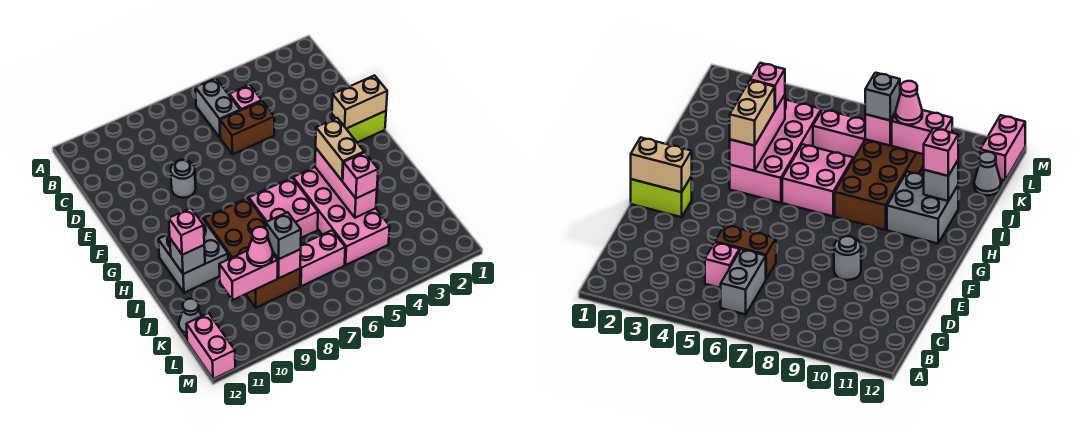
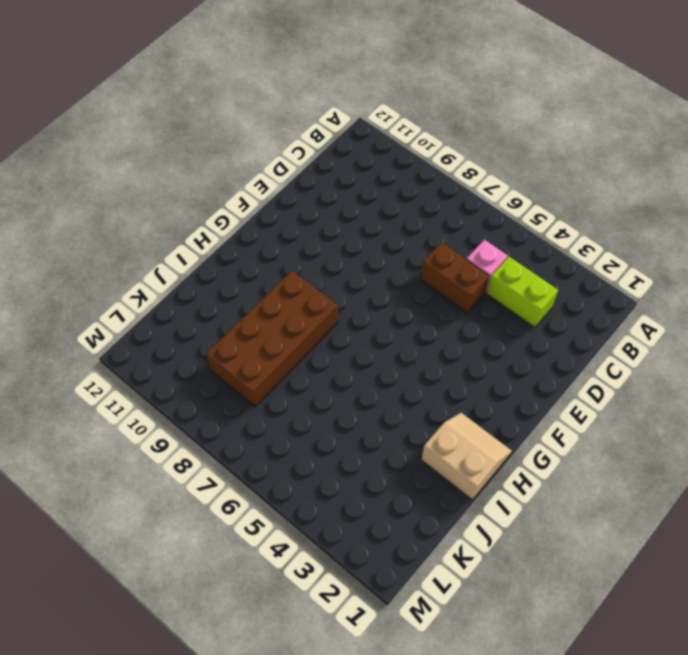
lime brick C3:C4 level 1 -> lime brick F1:F2 level 1
tan slope H1:I2 level 1 top I -> none
none -> grey brick B6:C6 level 1
none -> grey round brick E9 level 1
none -> pink brick H4:K5 level 1

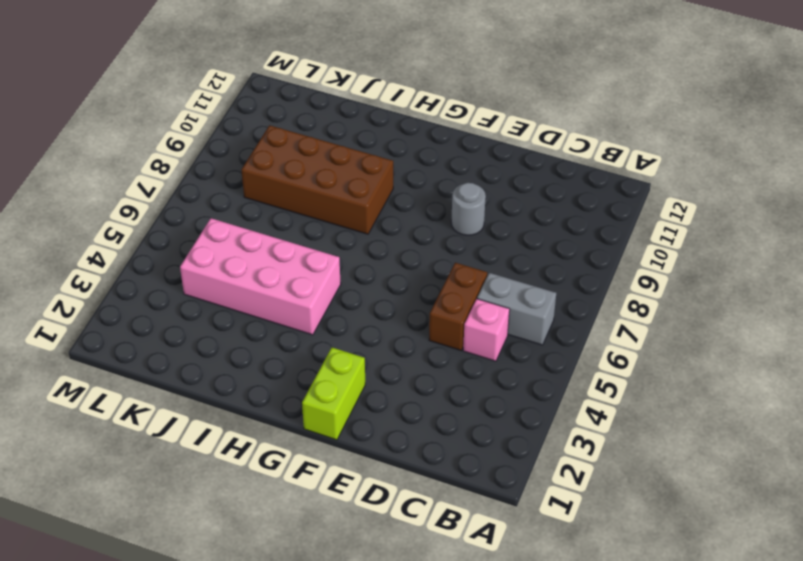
none -> pink brick H6:I7 level 1
none -> grey brick H10:I11 level 1
none -> pink brick K6:K7 level 1

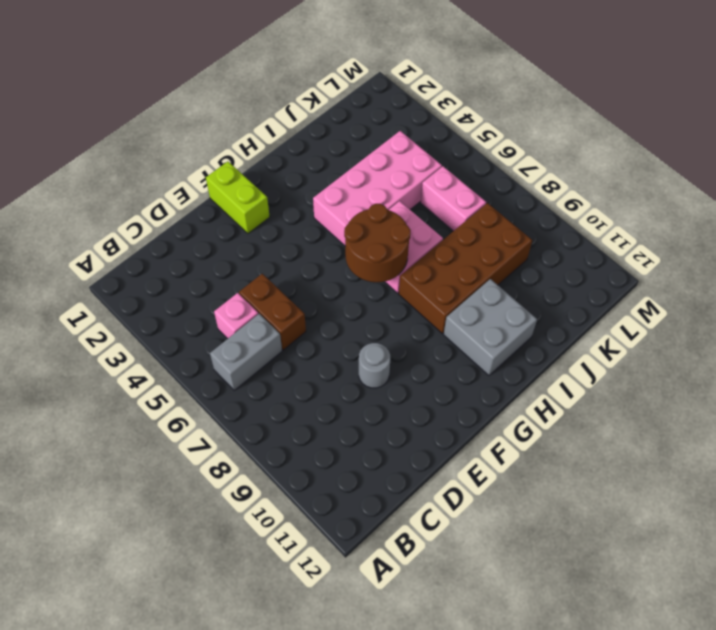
brown round brick G6:H7 level 2 -> none
none -> grey cone K12 level 1
none -> pink brick L12:M12 level 1
none -> tan brick F1:F2 level 2

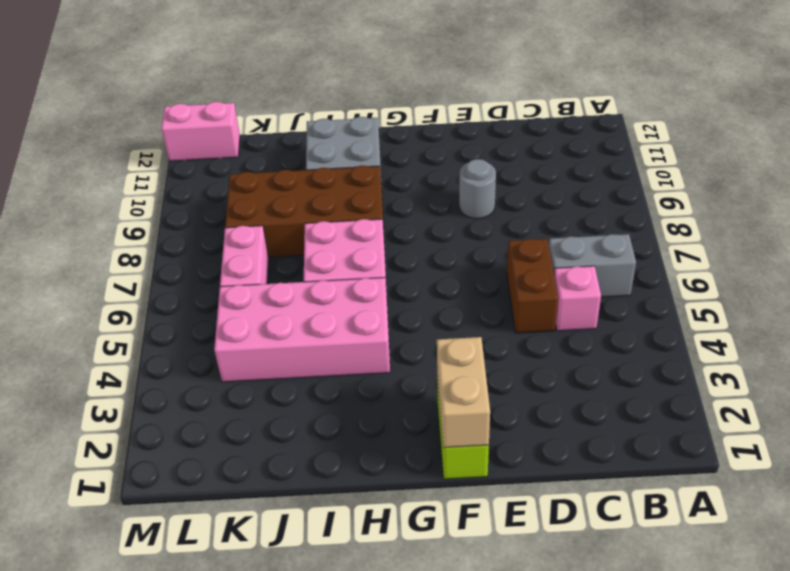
none -> grey cone K12 level 1
none -> pink brick H4:J4 level 2
none -> grey brick I11 level 2

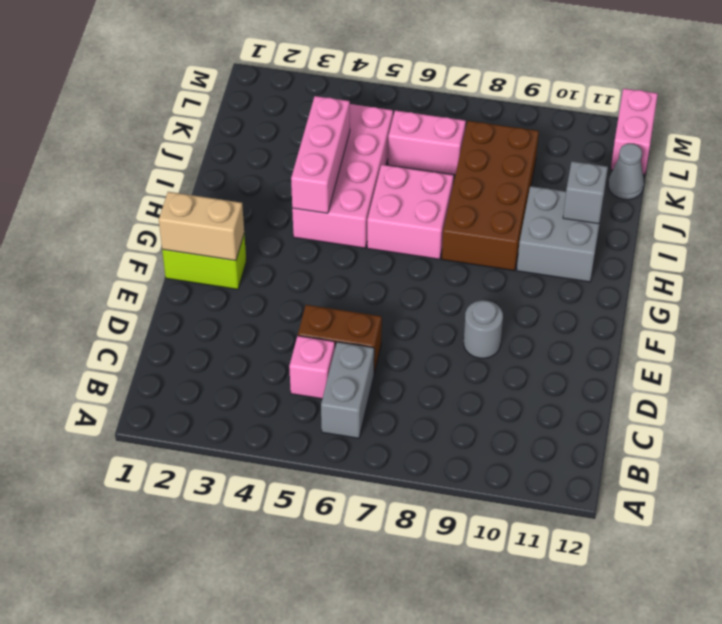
none -> pink brick K8 level 2
none -> pink brick K9:K10 level 2
none -> tan brick H4:I4 level 3

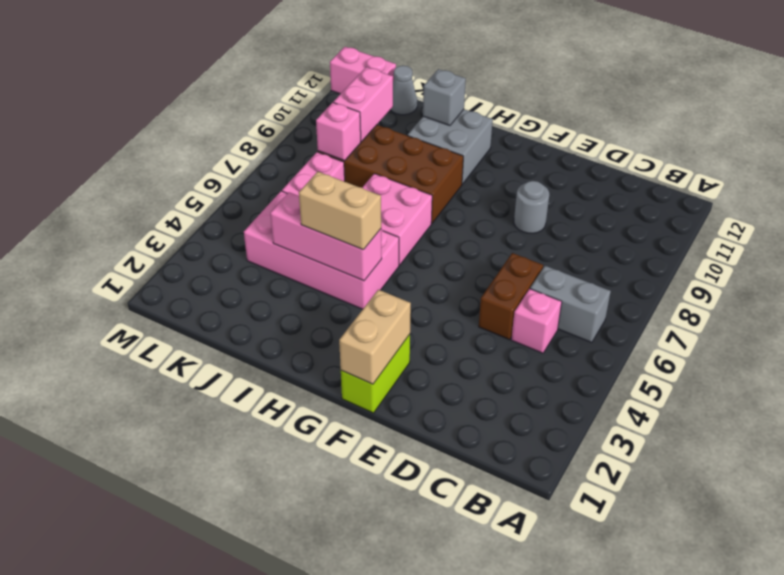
none -> pink brick I11 level 3
none -> pink brick J4 level 3
none -> grey brick K8 level 3

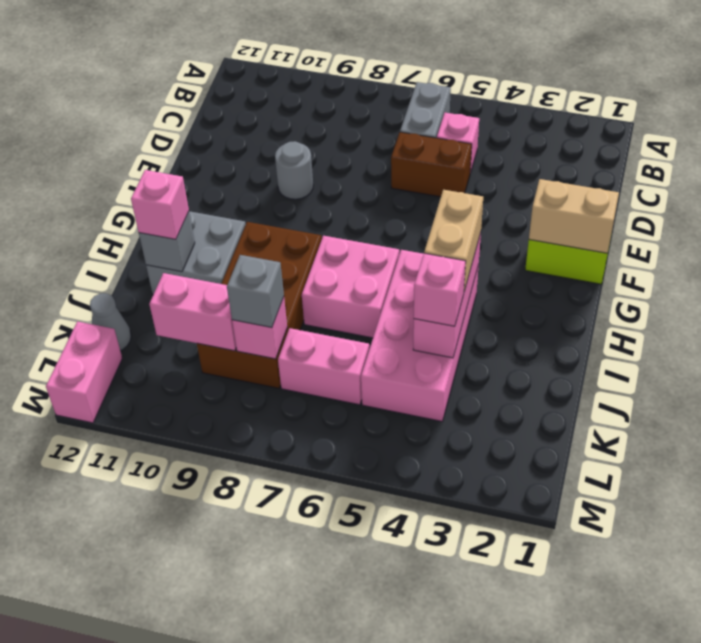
none -> pink cone K9 level 3

